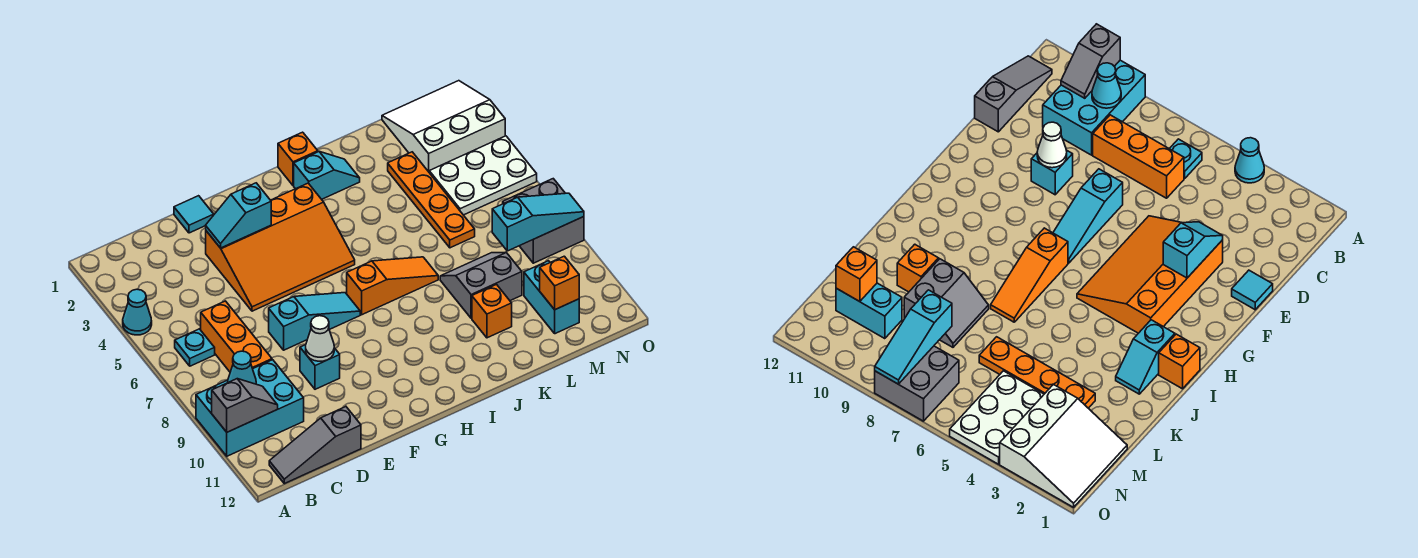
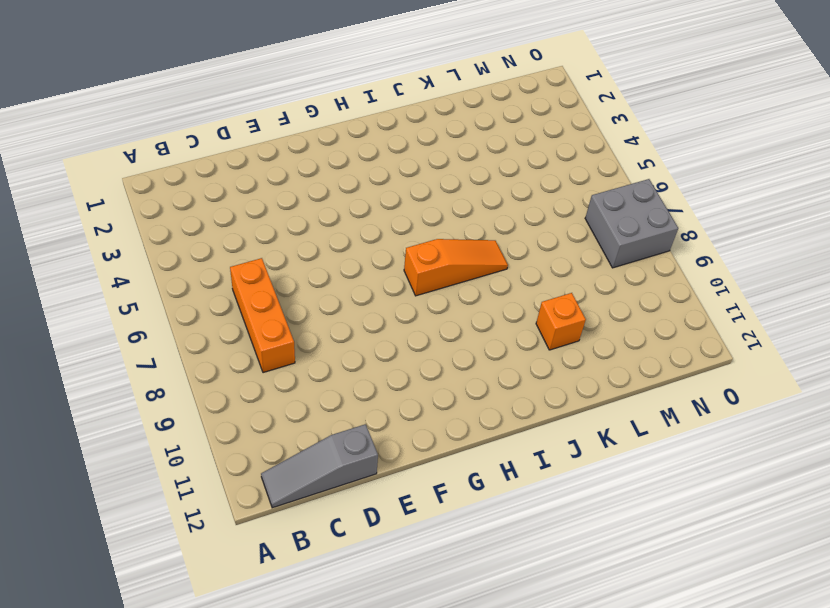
none -> cyan cone A4 level 1
none -> cyan brick A9:C10 level 1
none -> cyan plate B6 level 1

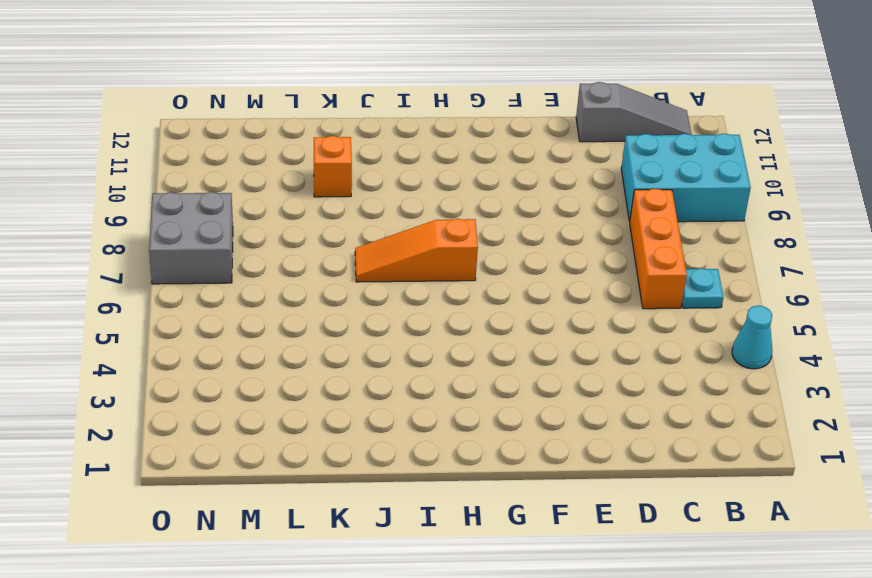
none -> cyan tile E1 level 1
none -> orange slope E3:H5 level 1 top 3
none -> cyan slope E7:G7 level 1 top E

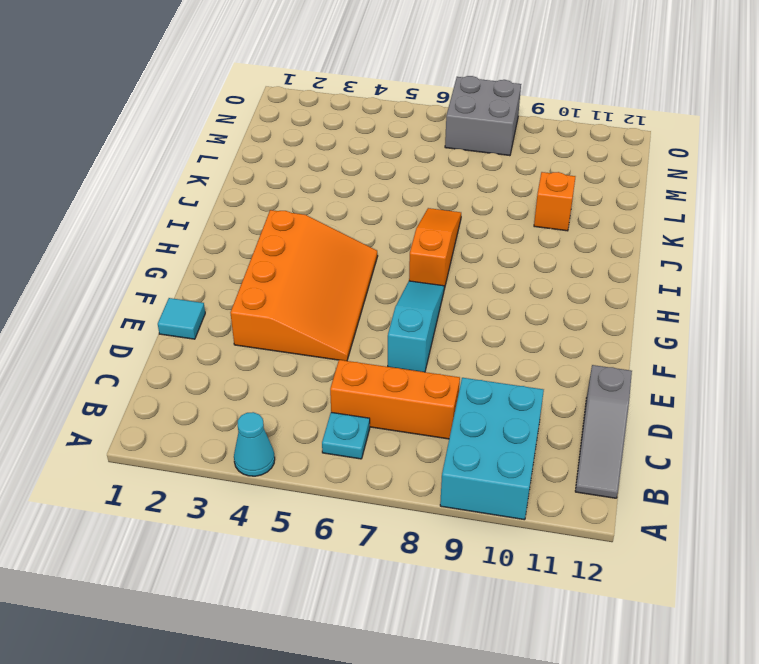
none -> cyan brick E9 level 1
none -> orange brick I1 level 1
none -> cyan slope I2:J2 level 1 top I

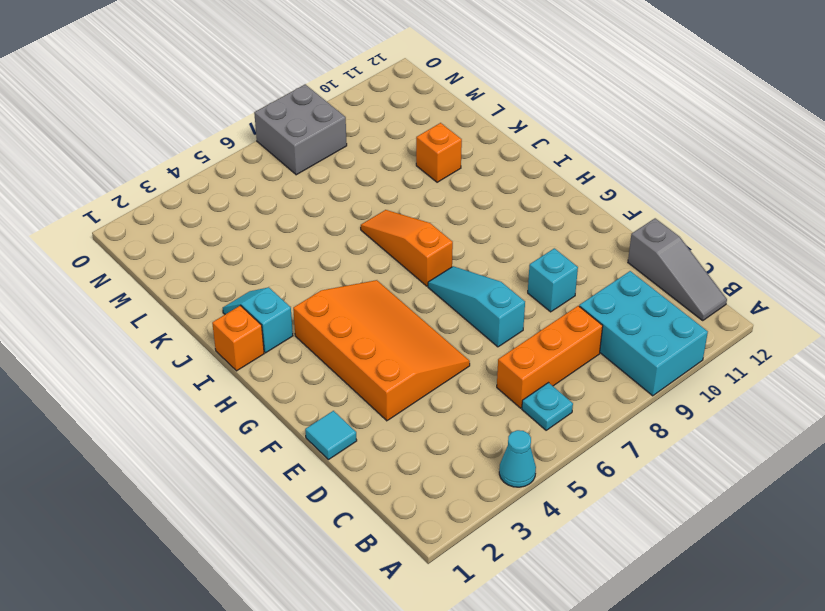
none -> grey slope K8:L9 level 1 top 9
none -> orange plate L3:L6 level 1
none -> white slope M1:O3 level 1 top 3

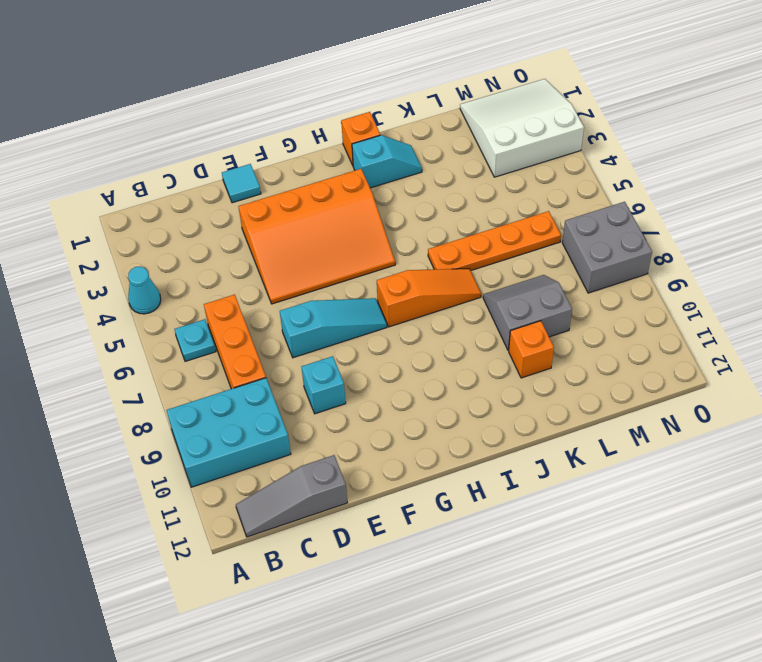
orange plate J6:M6 level 1 -> orange plate L3:L6 level 1
none -> white plate M4:O5 level 1
none -> cyan brick M10:M11 level 1
none -> grey slope A10:B10 level 2 top A

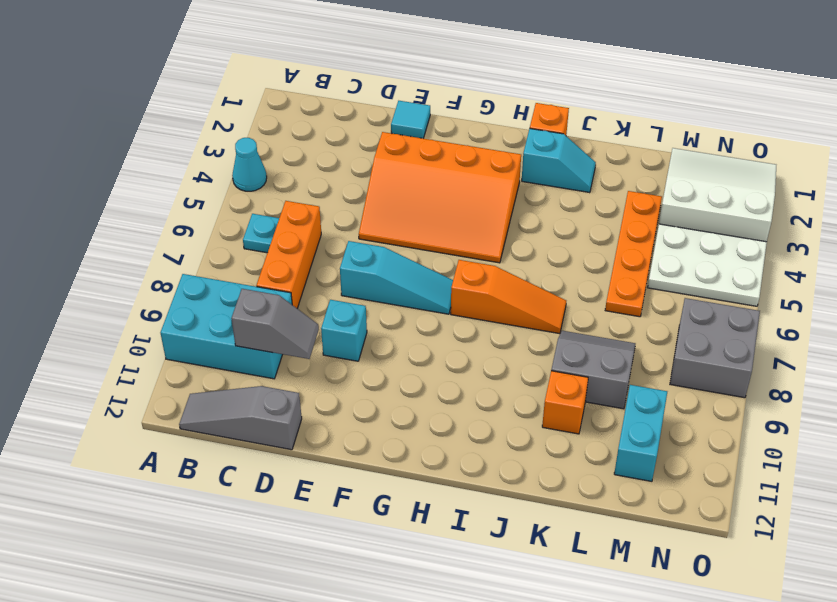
grey slope C10:D10 level 2 top C -> grey slope A10:B10 level 2 top A
none -> cyan cone B9 level 2
none -> cyan slope E3:F3 level 2 top F
none -> white cone E9 level 2

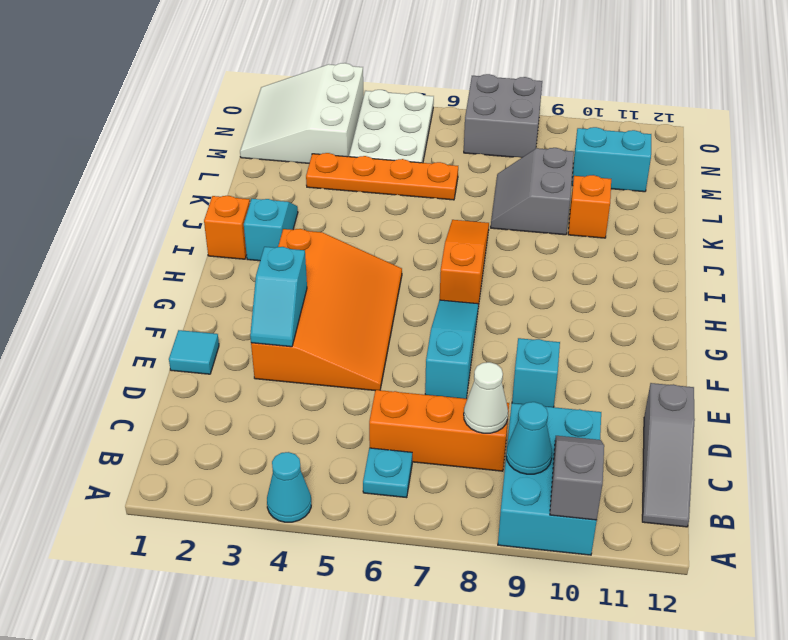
white cone C8 level 2 -> white cone E9 level 2
none -> cyan slope M8:O8 level 2 top M
none -> orange brick M11 level 2

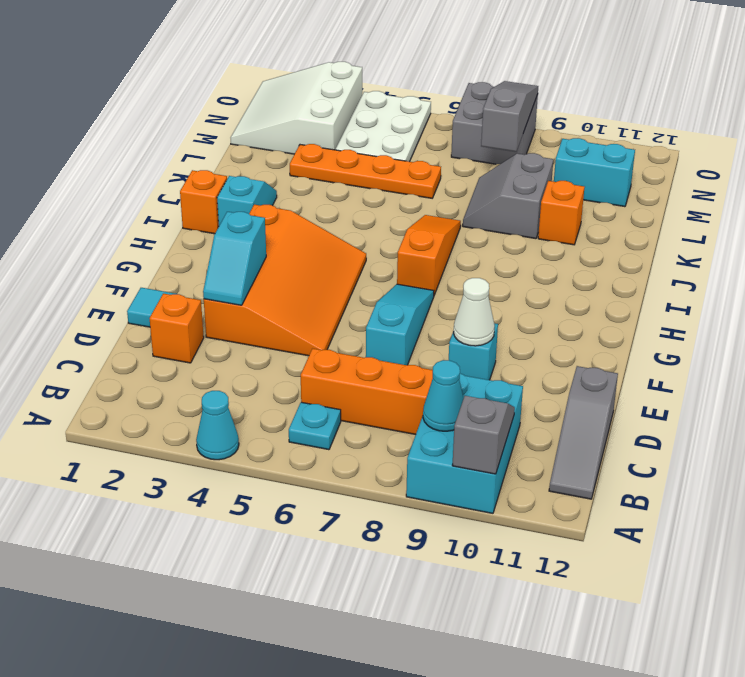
orange brick D2 level 1 -> orange brick M11 level 2
grey slope M8:O8 level 2 top M -> cyan slope M8:O8 level 2 top M

